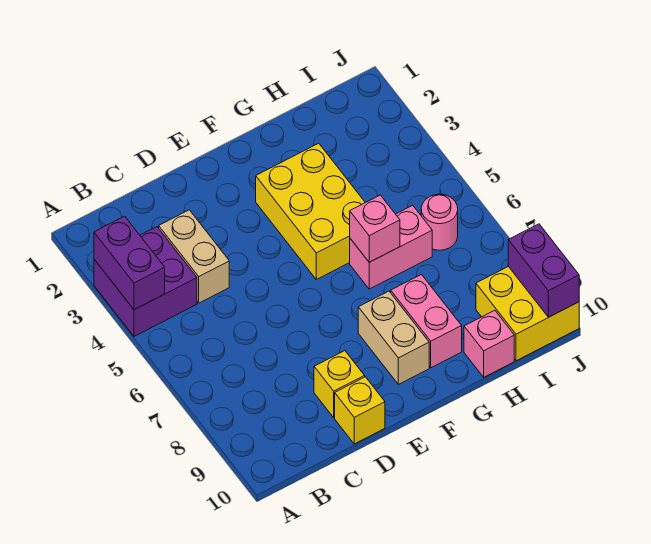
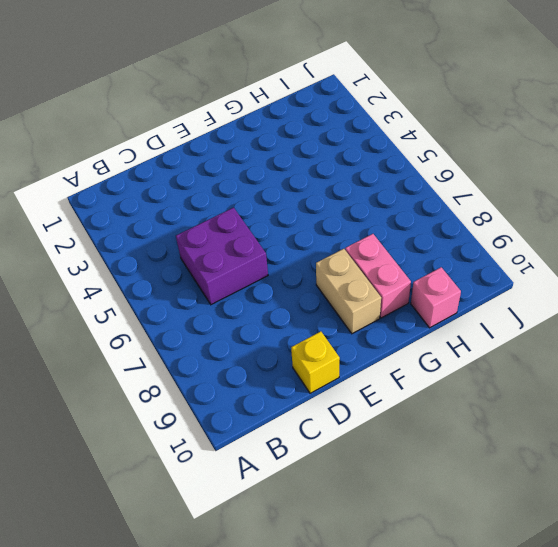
purple brick C5:D6 level 1 -> purple brick A3:B4 level 1
none -> tan brick C3:C4 level 1
none -> yellow brick D9 level 1
none -> yellow brick F3:G5 level 1

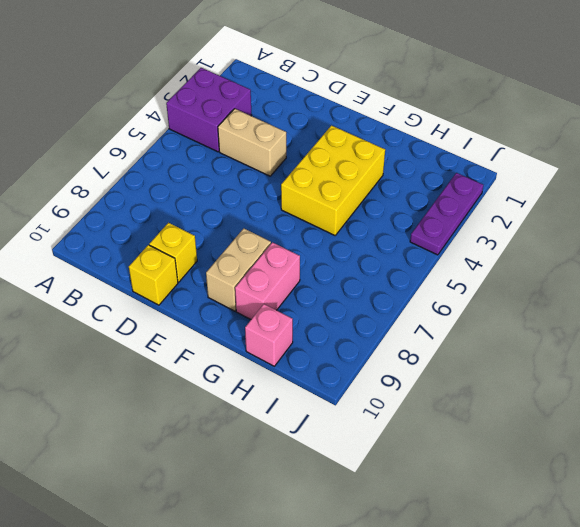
tan brick C4:D4 level 1 -> tan brick C3:C4 level 1
purple plate J2:J4 level 1 -> none
none -> pink brick G6:H6 level 1
none -> pink round brick I6 level 1
none -> yellow brick I9:J10 level 1

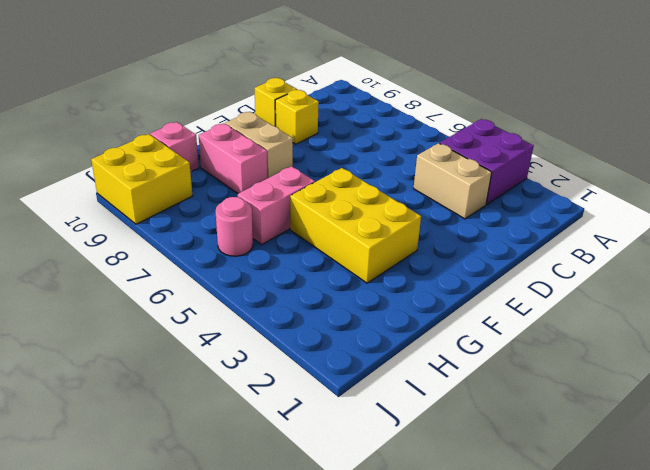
none -> purple brick A3:A4 level 2
none -> pink brick G6 level 2
none -> purple brick J9:J10 level 2

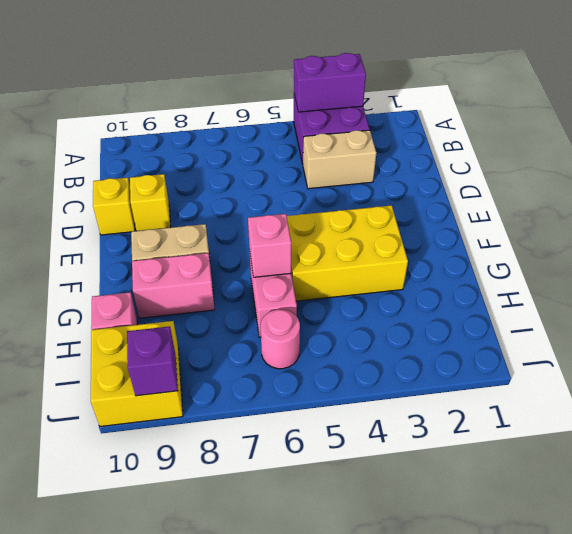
purple brick J9 level 2 -> purple brick J9:J10 level 2

